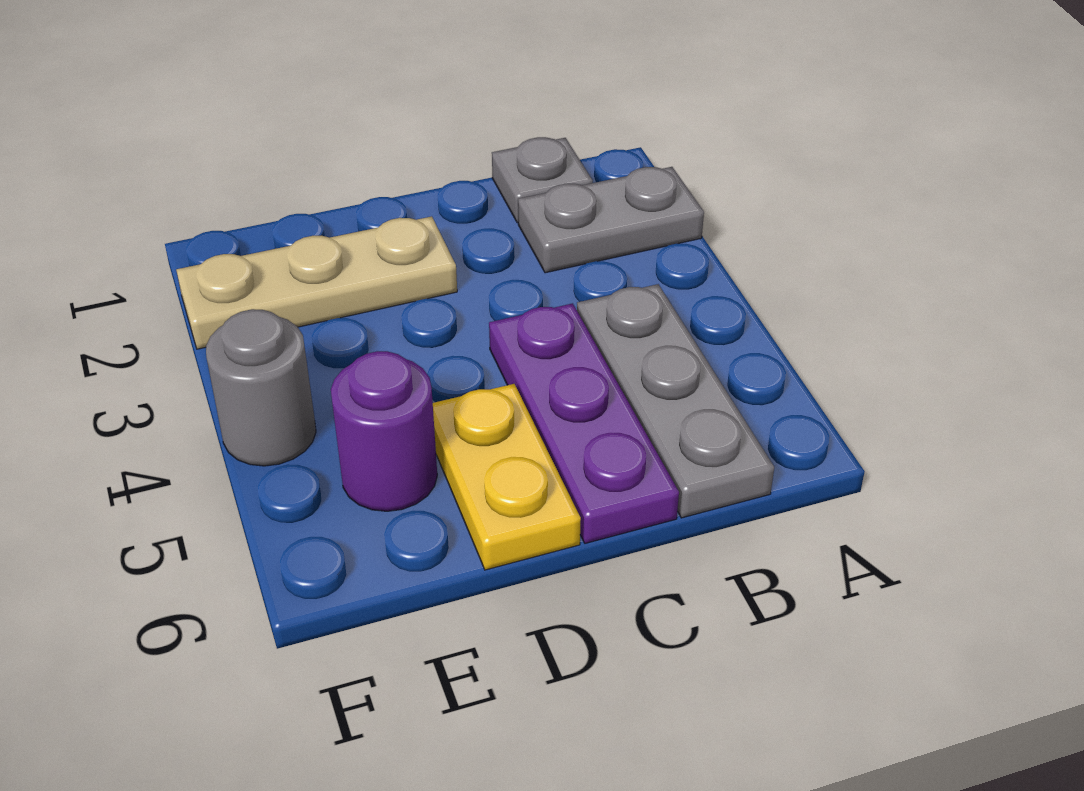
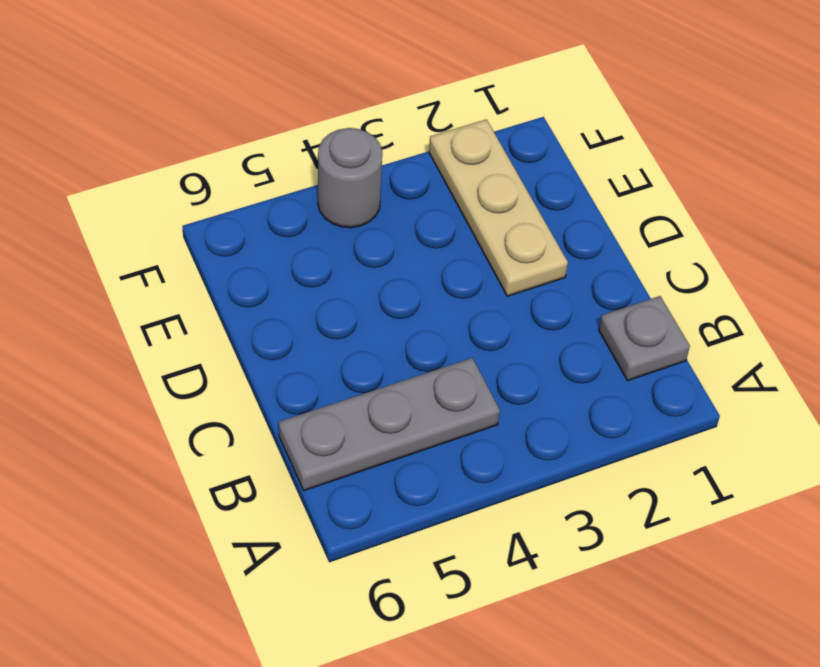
none -> grey plate A2:B2 level 1
none -> purple plate C4:C6 level 1

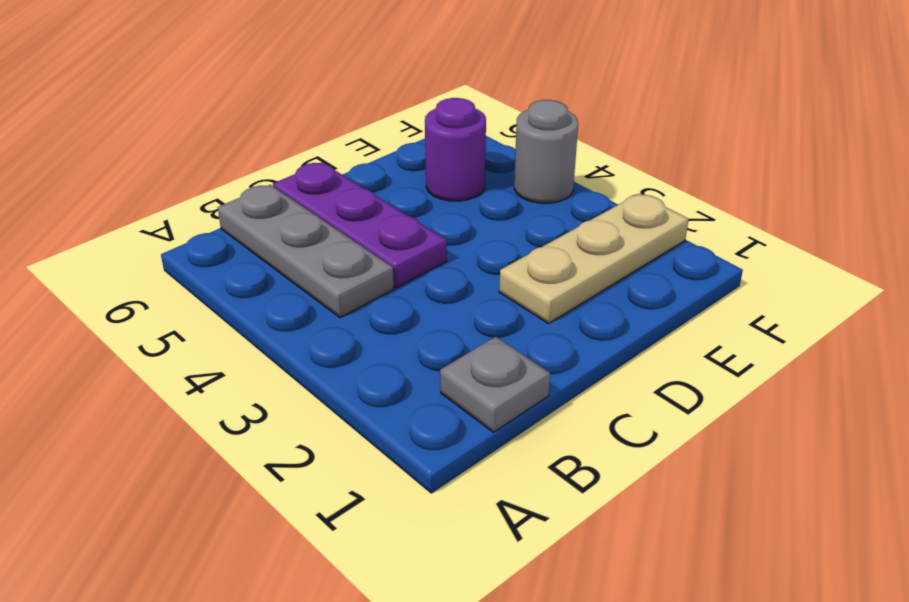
none -> grey plate A2:B2 level 1
none -> yellow plate D5:D6 level 1

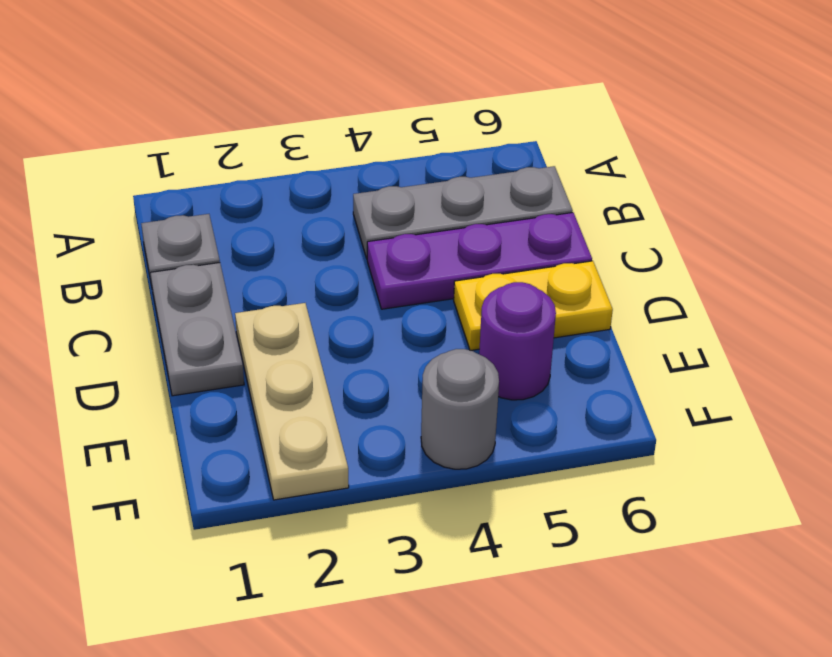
grey plate C1:D1 level 1 -> grey plate A2:B2 level 1

